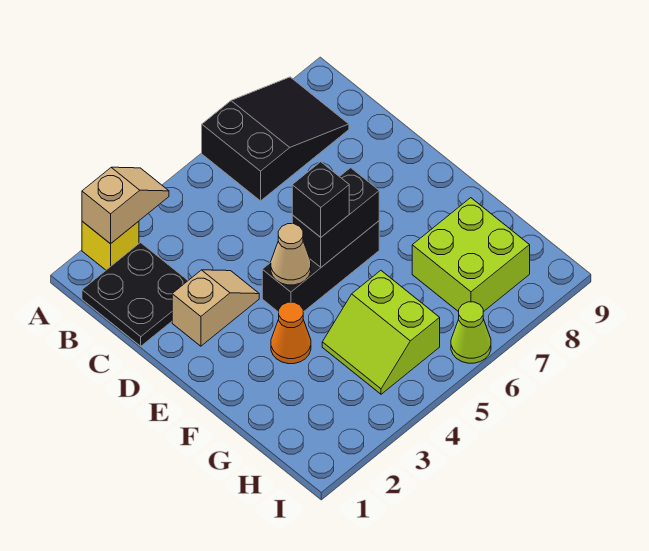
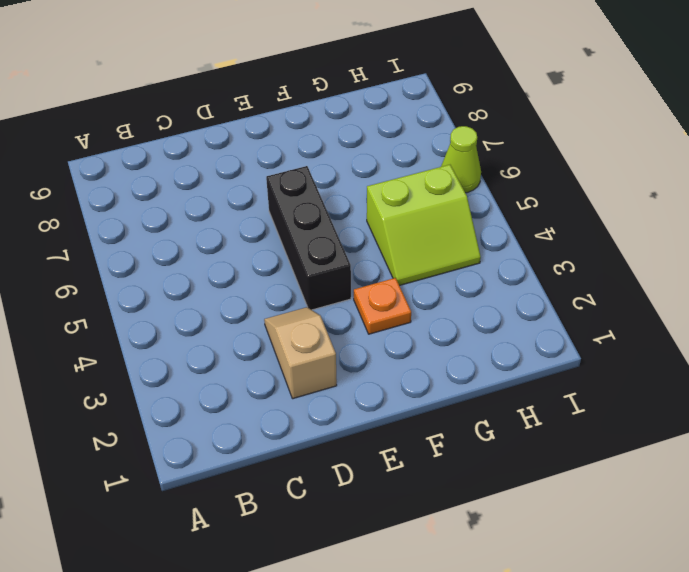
orange plate F3 level 1 -> orange cone F3 level 1
none -> yellow brick A2 level 1
none -> black slope A6:B8 level 1 top 6
none -> black plate B1:C2 level 1

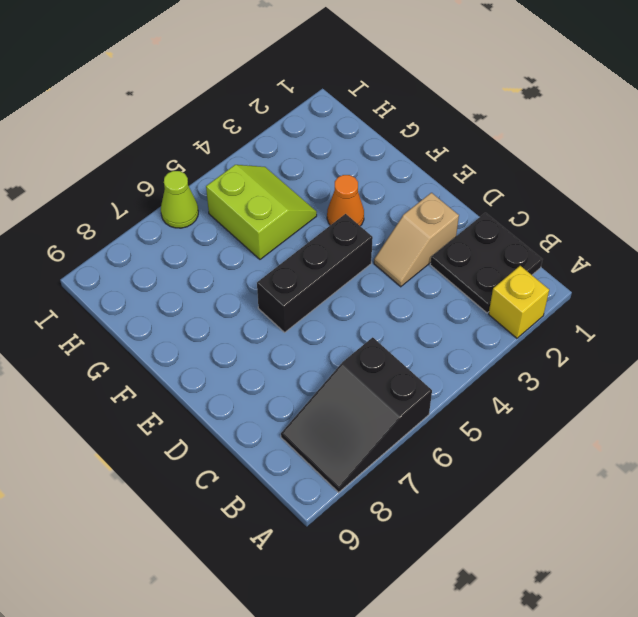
none -> lime brick G7:H8 level 1
none -> tan slope A2:A3 level 2 top 2
none -> tan cone E4 level 2

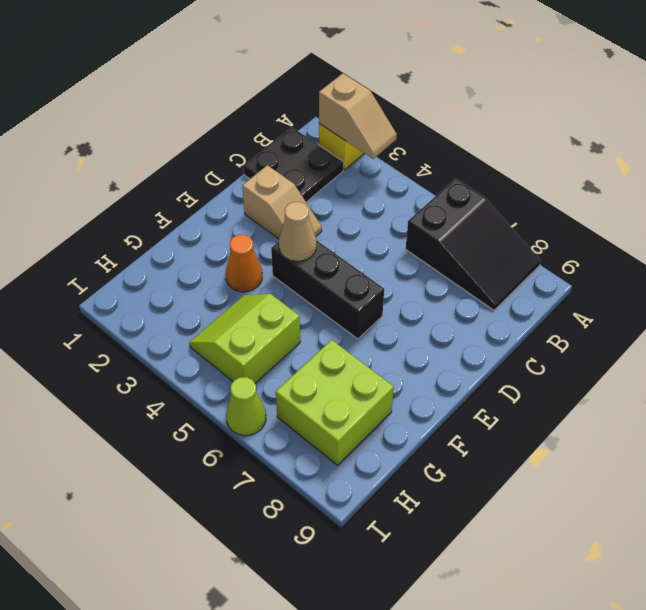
none -> black brick E5:E6 level 2
none -> black brick E5 level 3

